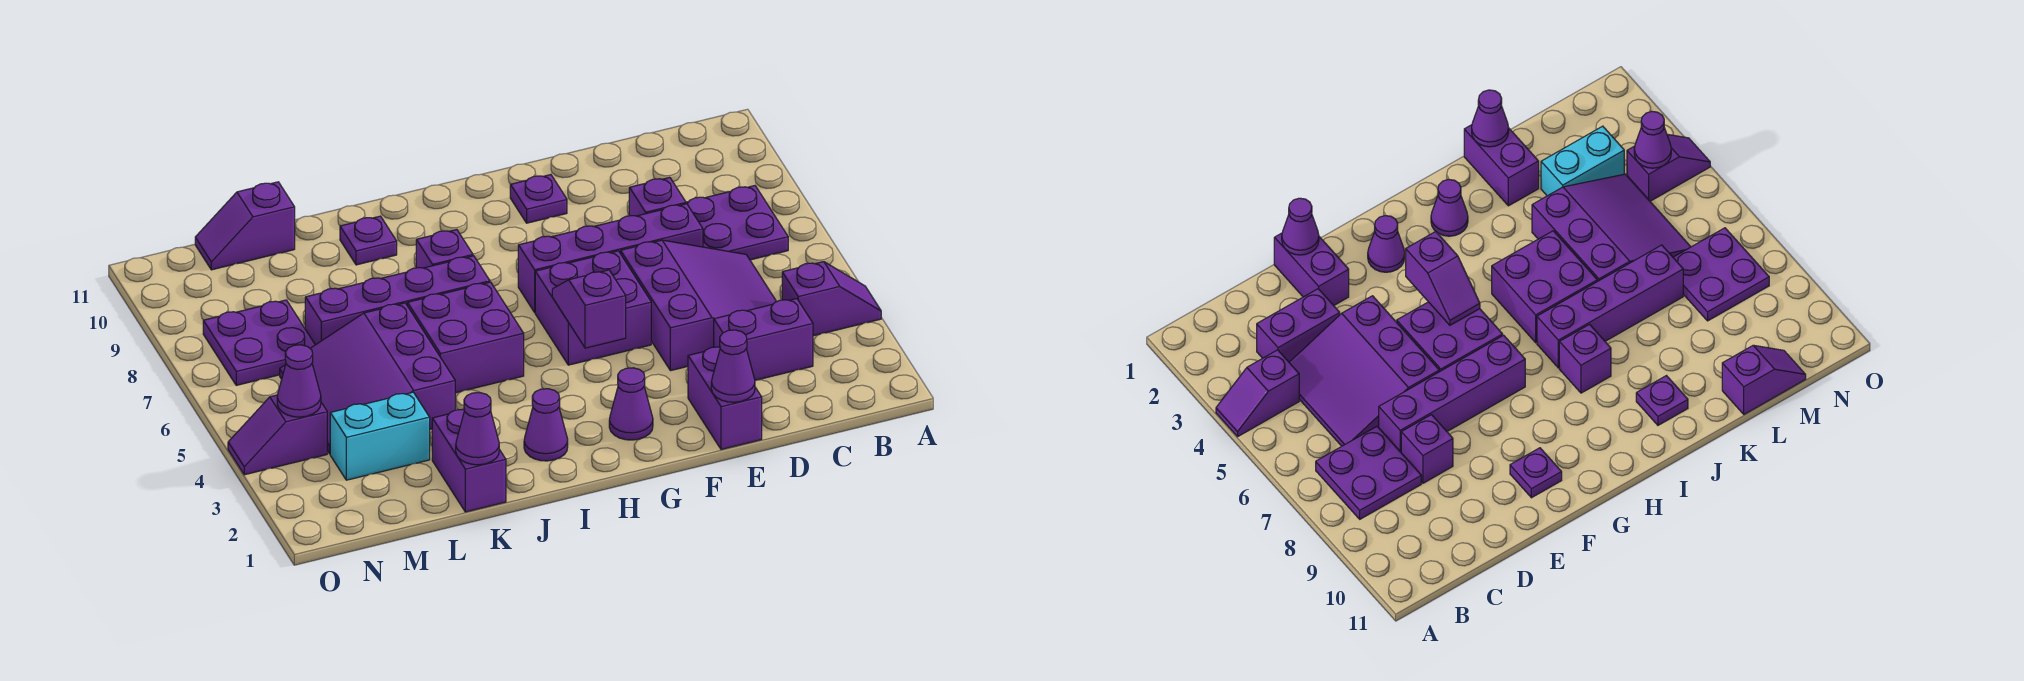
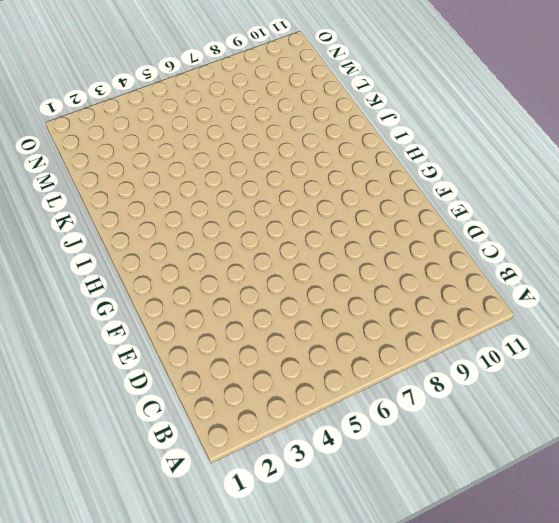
none -> purple slope A4:B4 level 1 top B
none -> purple plate B7:C8 level 1
none -> purple brick C3:D3 level 1

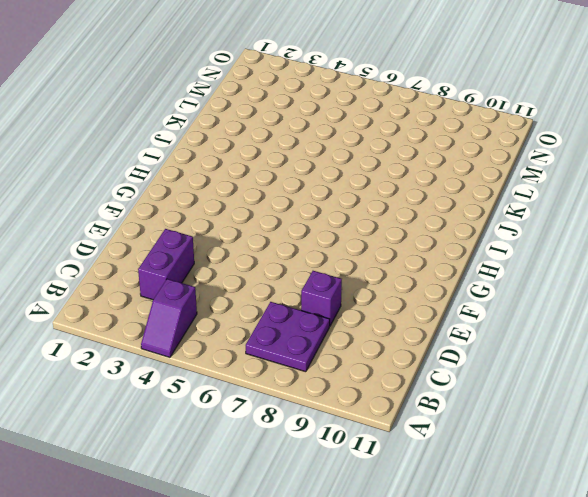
none -> purple slope C4:E6 level 1 top E
none -> purple brick D7:G7 level 1
none -> purple brick E1:E2 level 1

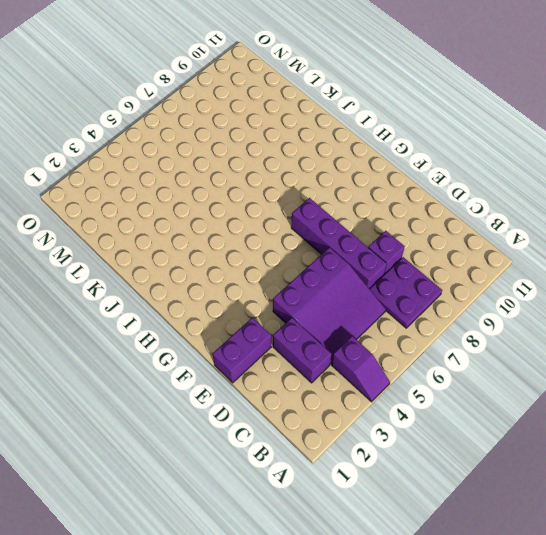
none -> purple brick F5:G6 level 1
none -> purple plate F10 level 1
none -> purple cone G2 level 1

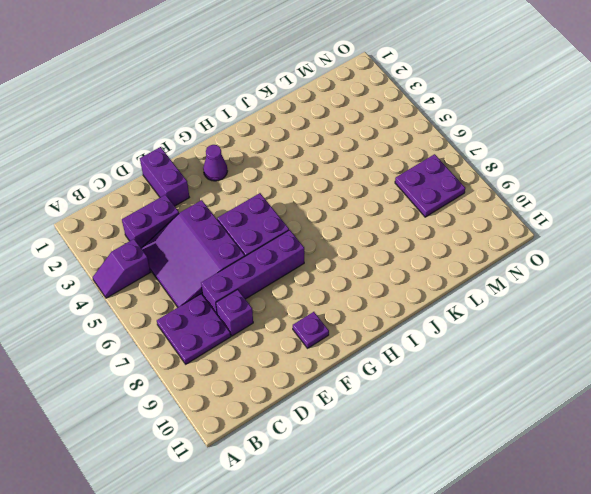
none -> purple cone I2 level 1
none -> purple brick I5:J6 level 1
none -> purple brick I7:L7 level 1

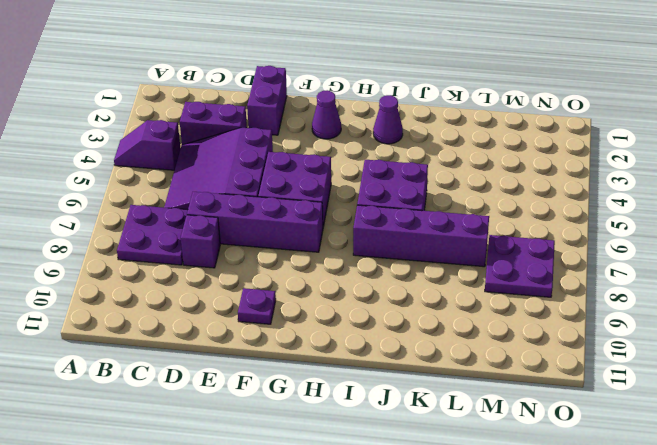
none -> purple brick I8 level 1
none -> purple plate J10 level 1
none -> purple brick K1:K2 level 1

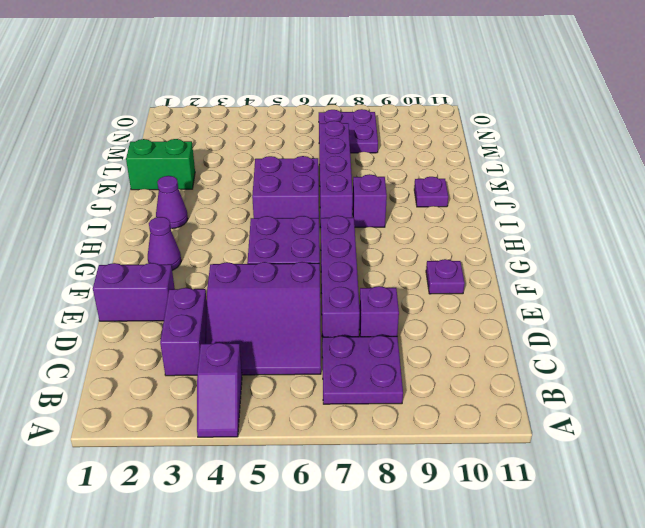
green brick K1:K2 level 1 -> purple brick K1:K2 level 1
none -> purple slope K4:M6 level 1 top K
none -> cyan brick L3:M3 level 1
none -> purple slope L11:M11 level 1 top L

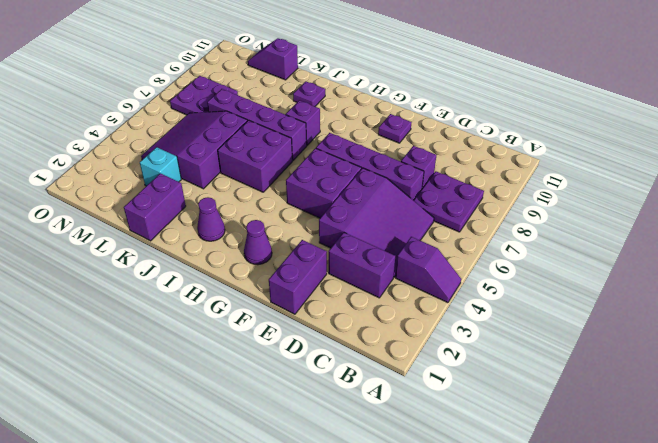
cyan brick L3 level 1 -> cyan brick L3:M3 level 1
none -> purple slope N4:O4 level 1 top N
none -> purple cone E1 level 2
none -> purple slope G4:G5 level 2 top 4

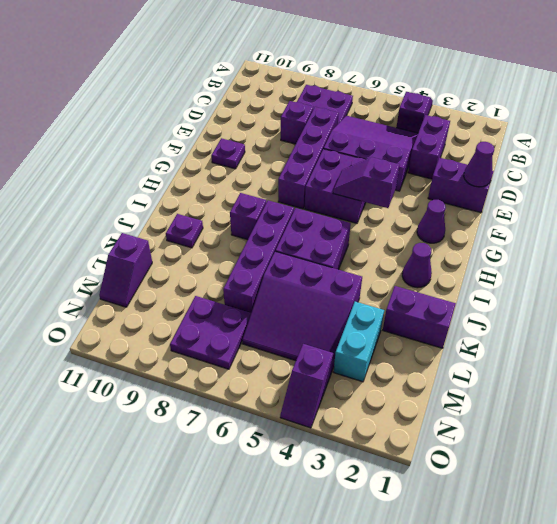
none -> purple cone K1 level 2
none -> purple cone N4 level 2

